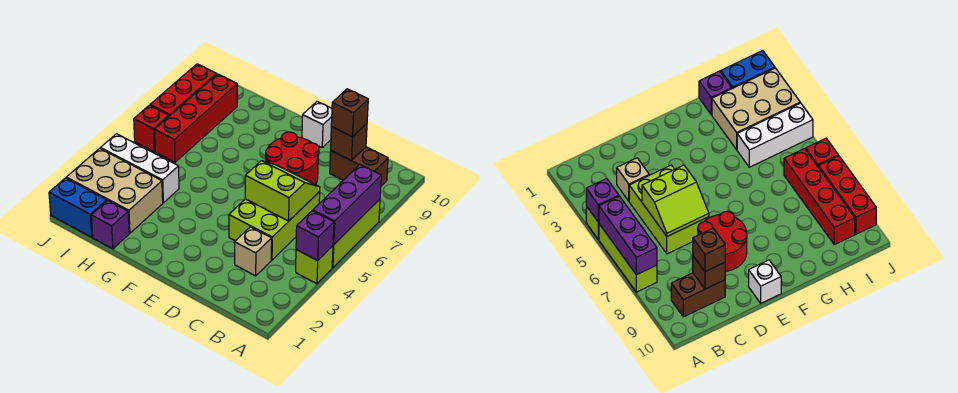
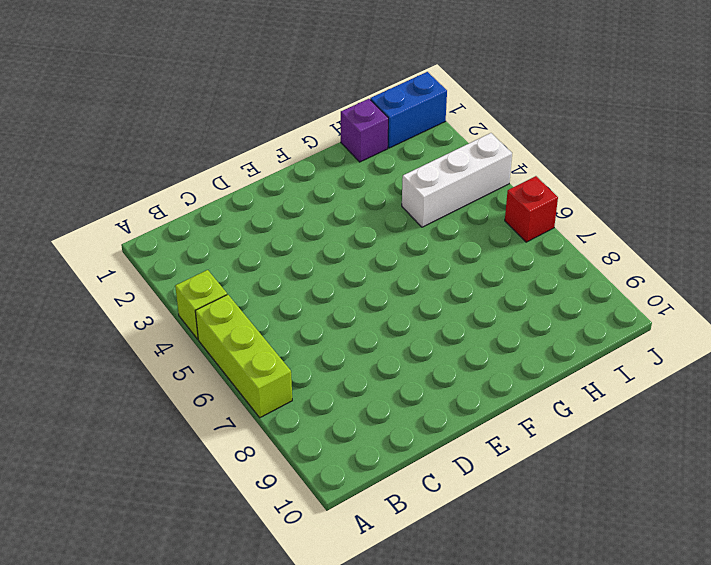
none -> brown brick B9:C9 level 1
none -> tan brick C3 level 1
none -> lime brick C4:D6 level 1

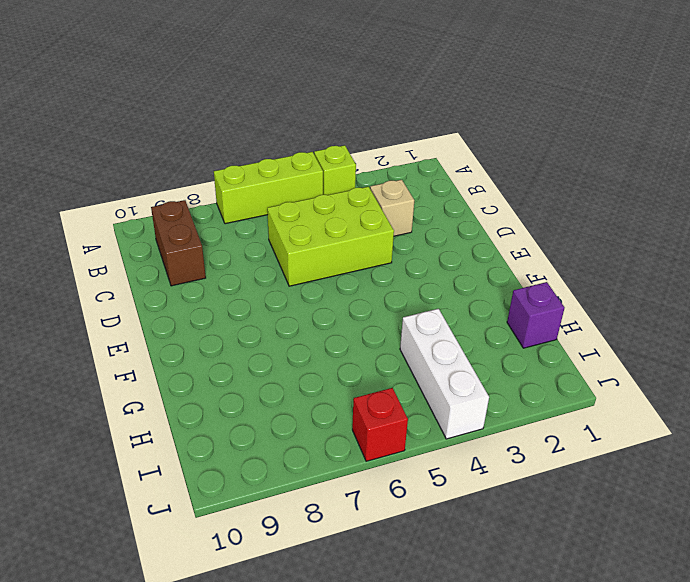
none -> red round brick D7:E8 level 1
none -> white brick E10 level 1
none -> tan brick H2:J3 level 1

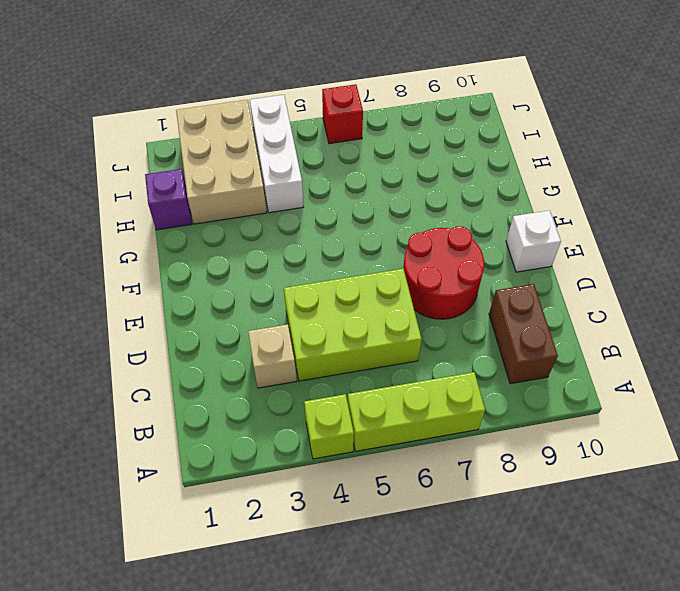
none -> blue brick I1:J1 level 1
none -> red brick I6:I9 level 1
none -> red brick J7:J9 level 1

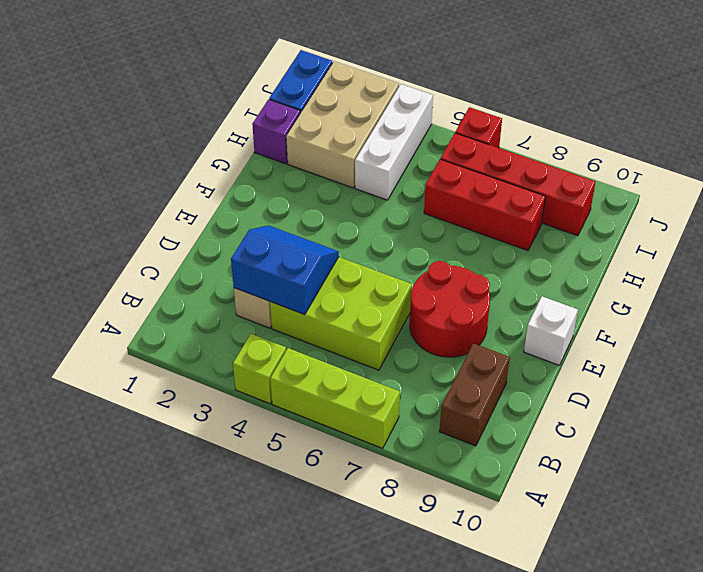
blue slope C3:D4 level 2 top C -> none
red brick H6:H8 level 1 -> red brick J7:J9 level 1
none -> purple brick A4 level 2
none -> purple brick A5:A7 level 2
none -> lime slope C5:D6 level 2 top 5

